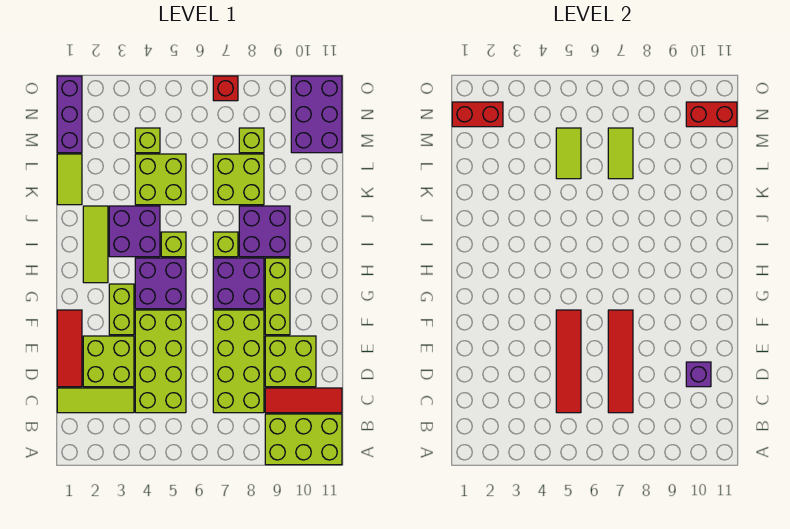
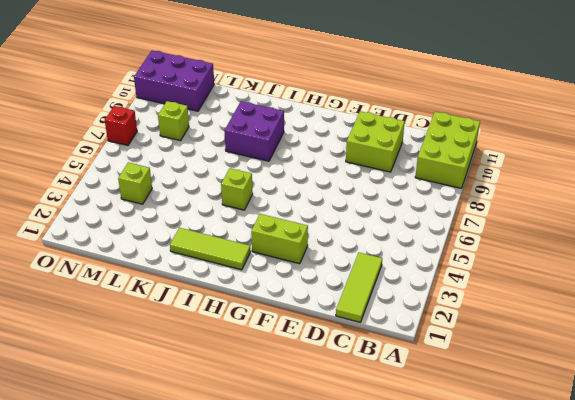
none -> lime brick C4:F5 level 1
none -> lime brick C7:F8 level 1
none -> red tile C9:C11 level 1
none -> red tile D1:F1 level 1

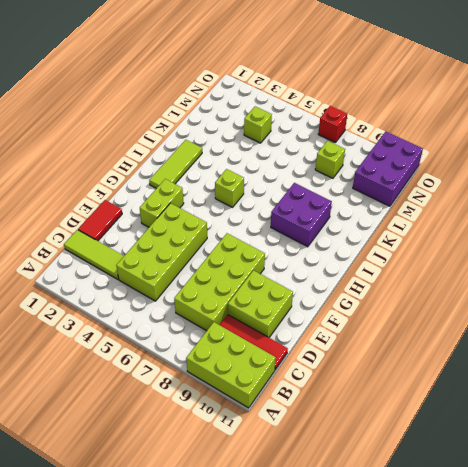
red tile D1:E1 level 1 -> red tile D1:F1 level 1
none -> lime brick D2:E3 level 1
none -> lime brick F9:H9 level 1
none -> purple brick G4:H5 level 1
none -> purple brick G7:H8 level 1

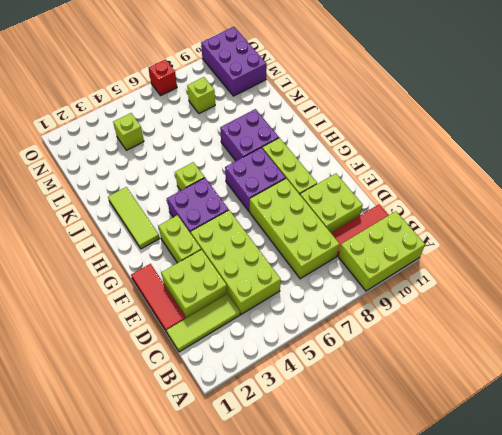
none -> purple brick I3:J4 level 1
none -> lime brick I7 level 1
none -> lime tile K1:L1 level 1
none -> lime brick K4:L5 level 1

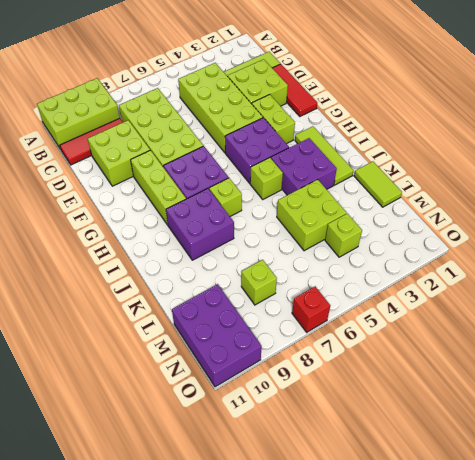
none -> lime brick K7:L8 level 1
none -> purple brick M1:O1 level 1
none -> red tile C5:F5 level 2
none -> red tile C7:F7 level 2

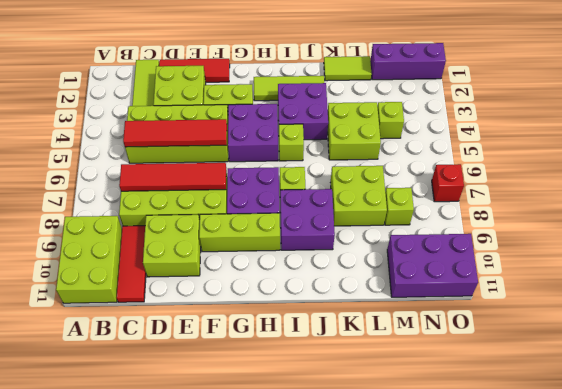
none -> purple brick D10 level 2
none -> lime tile L5:M5 level 2
none -> lime tile L7:M7 level 2
none -> red brick N1:N2 level 2

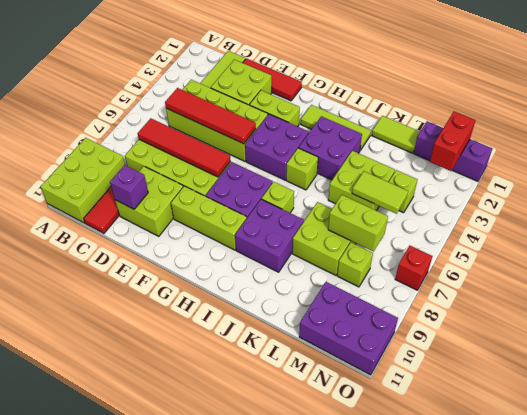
lime brick L7:M7 level 2 -> lime tile L7:M7 level 2
none -> red brick N10:N11 level 2

